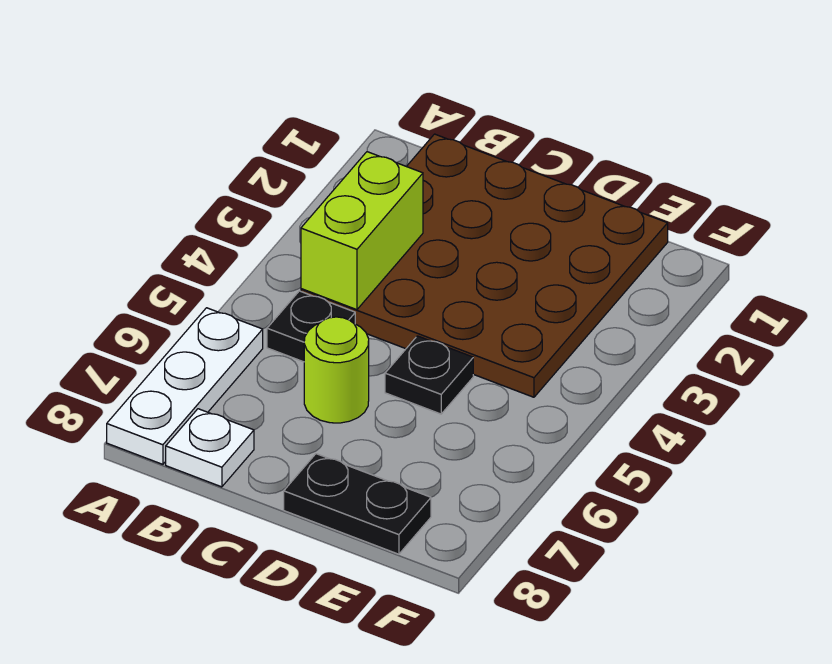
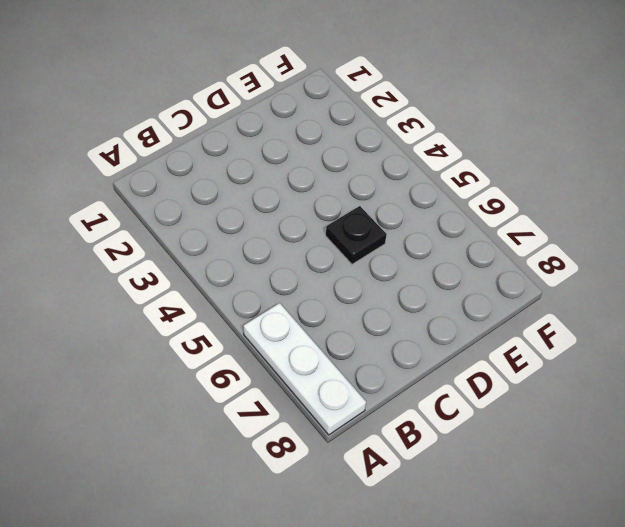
none -> brown plate B1:E4 level 1
none -> black plate B5 level 1

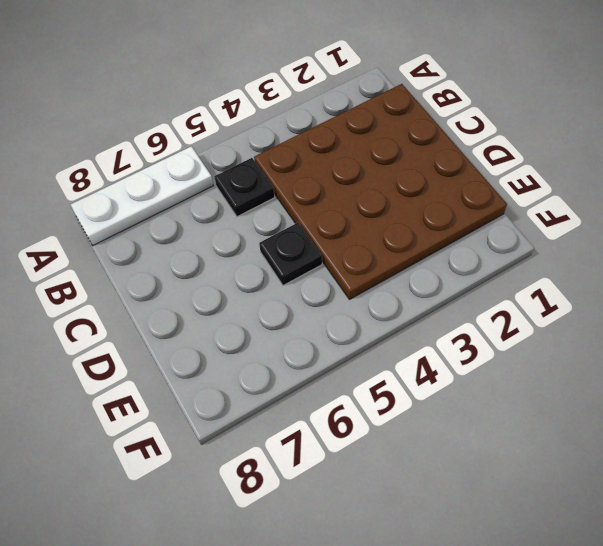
none -> white plate B8 level 1
none -> lime round brick C6 level 1

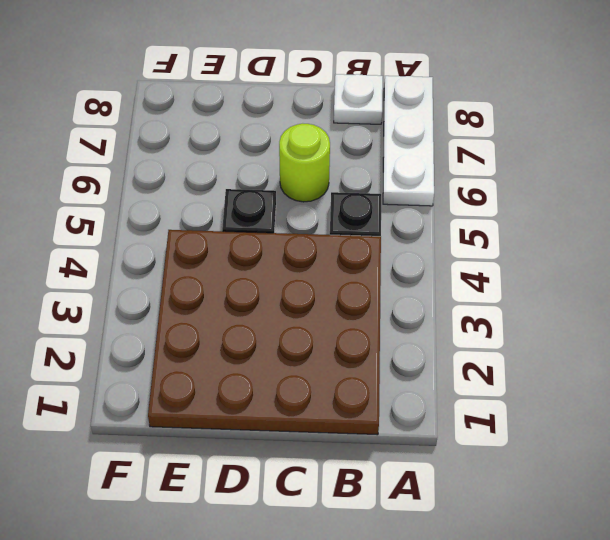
none -> black plate D8:E8 level 1
none -> lime brick B3:B4 level 2

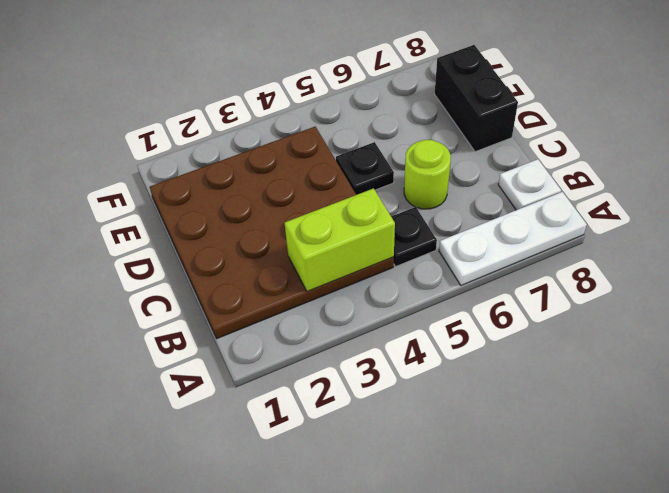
black brick D8:E8 level 1 -> black plate D8:E8 level 1

